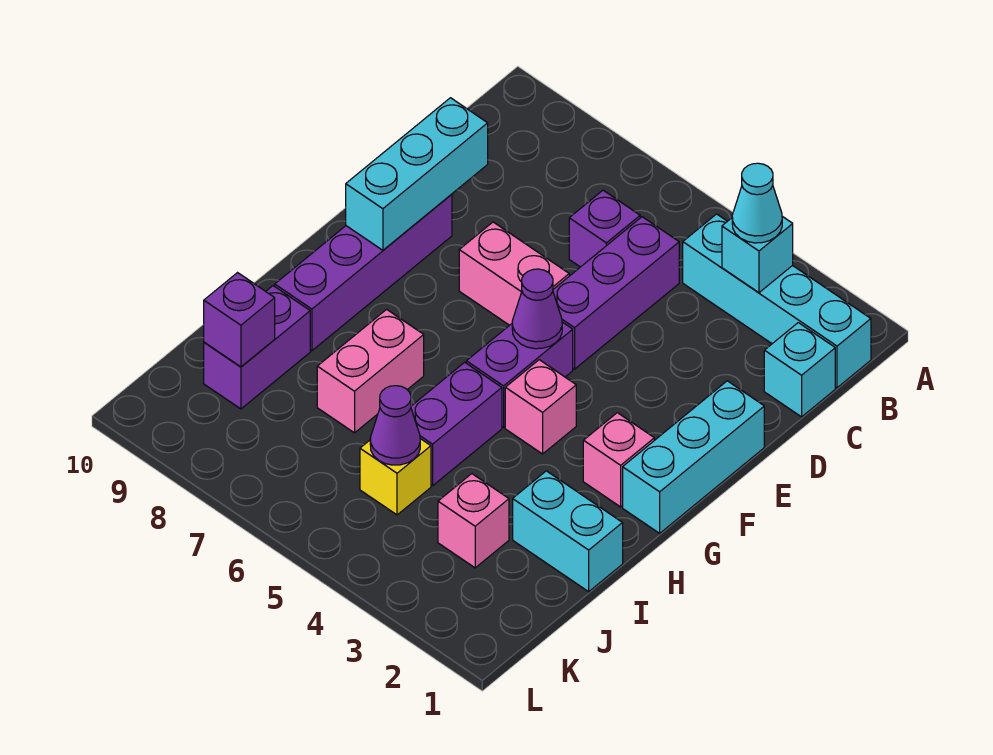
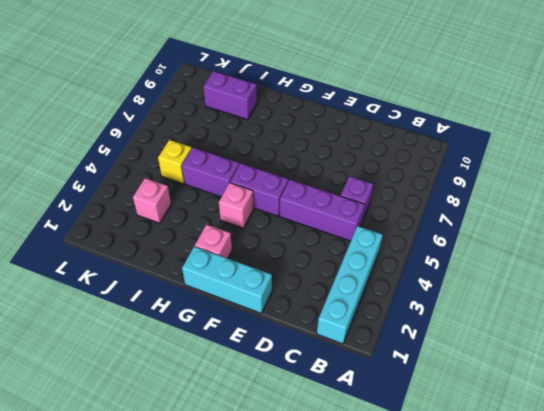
none -> cyan brick C1 level 1
none -> pink brick E6:E7 level 1
none -> purple brick E9:H9 level 1

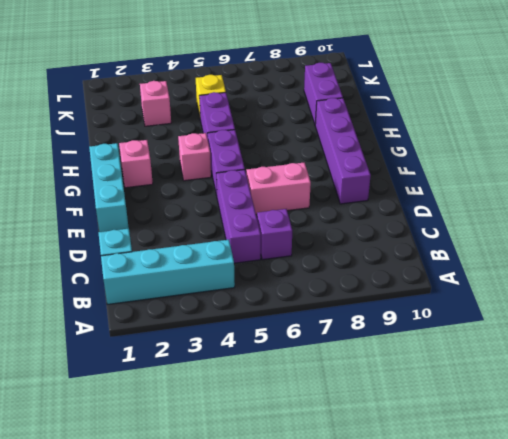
none -> pink brick H7:I7 level 1
none -> cyan brick I1:I2 level 1
none -> cyan brick B3 level 2

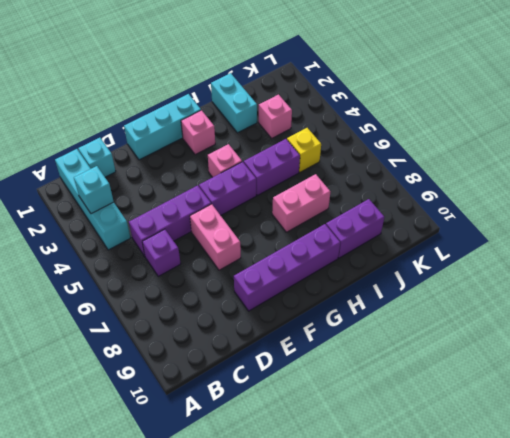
none -> cyan brick D9:F9 level 2
none -> purple cone F5 level 2
none -> purple cone J5 level 2

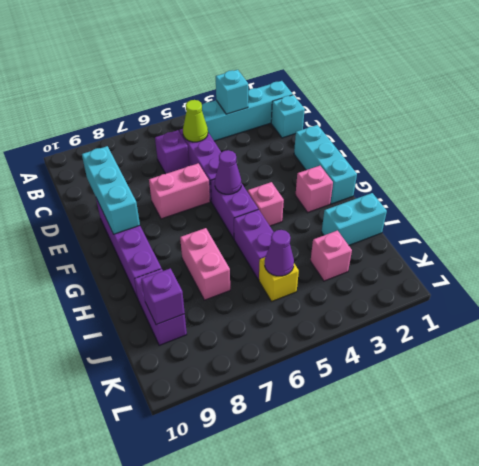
lime cone C5 level 2 -> none
none -> cyan cone B3 level 3

